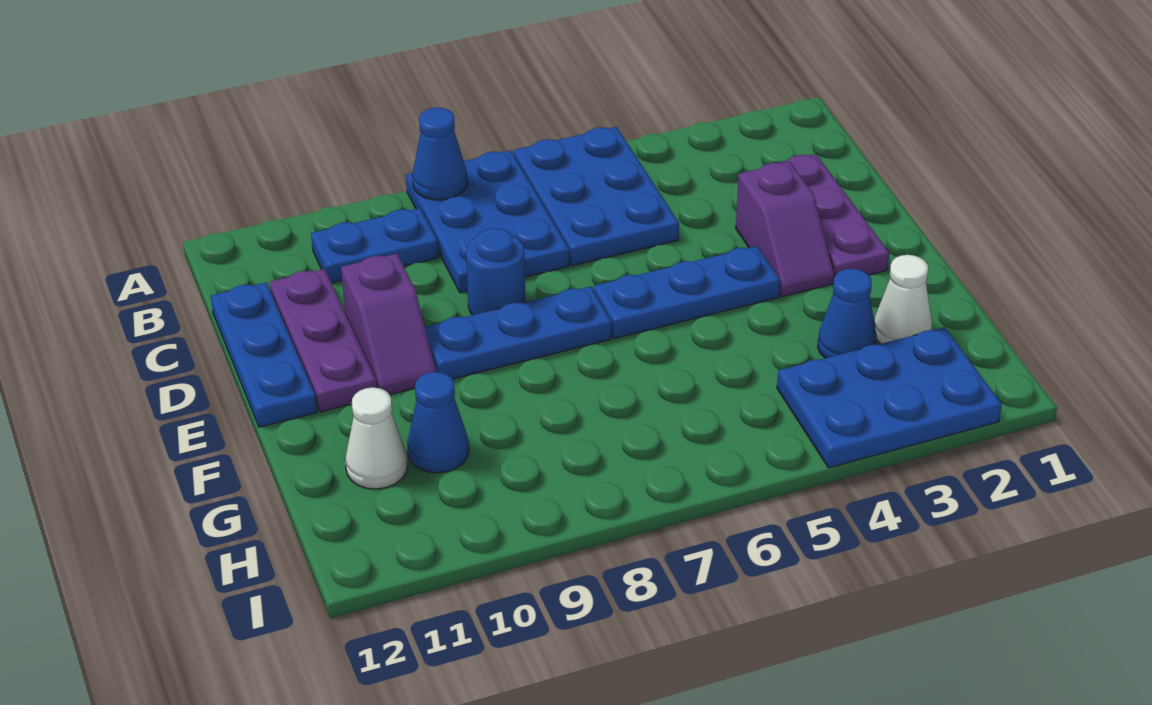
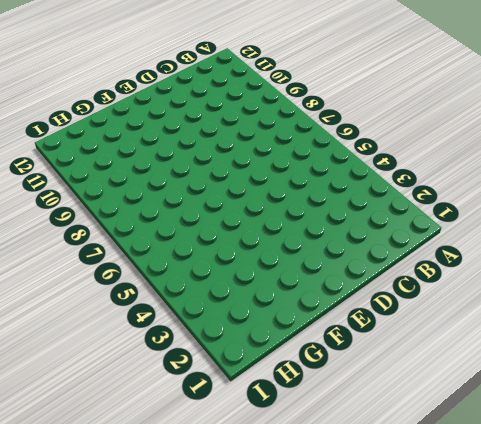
none -> blue plate A5:C6 level 1
none -> blue plate A7:C8 level 1
none -> blue plate B9:B10 level 1

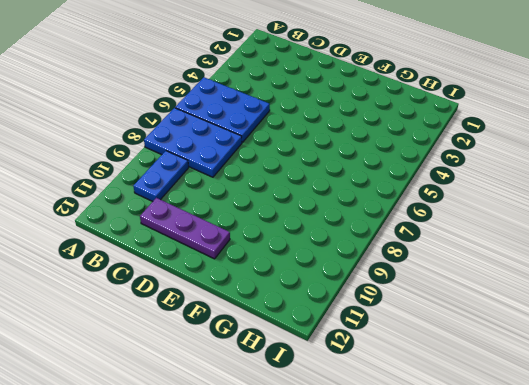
none -> purple plate C2:E2 level 1
none -> blue plate C12:E12 level 1
none -> purple slope D3:E3 level 1 top D

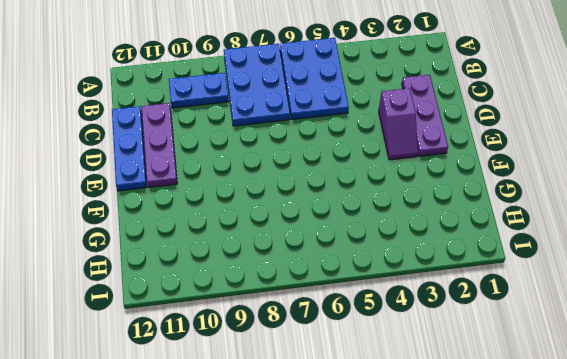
none -> blue round brick D8 level 1
none -> purple slope D10:E10 level 1 top D
none -> blue plate E4:E6 level 1

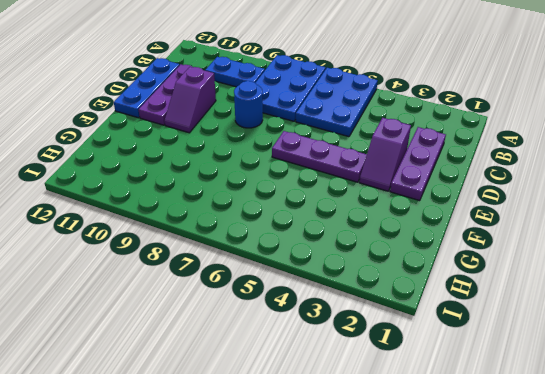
purple plate E4:E6 level 1 -> blue plate E4:E6 level 1
none -> blue plate E7:E9 level 1
none -> white cone G2 level 1
none -> blue cone G3 level 1

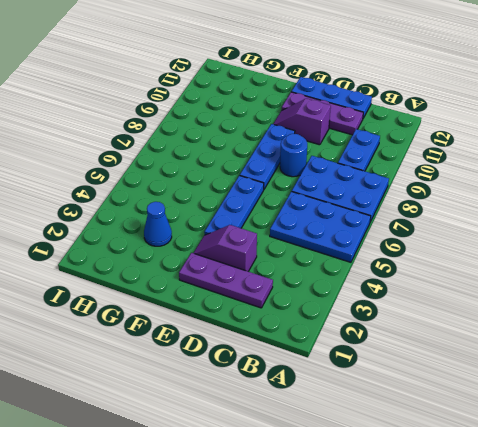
none -> white cone G2 level 1
none -> blue cone G10 level 1
none -> white cone G11 level 1

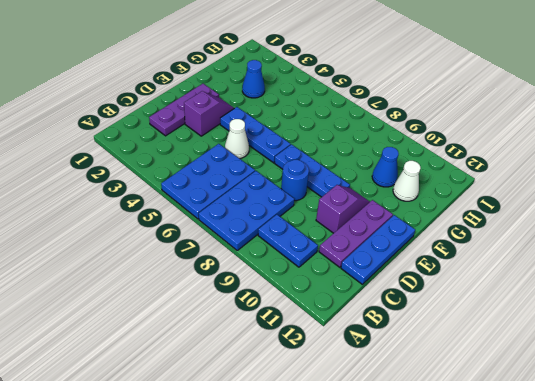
white cone D5 level 1 -> white cone G2 level 1
none -> blue plate H2:I4 level 1
none -> blue cone A8 level 2

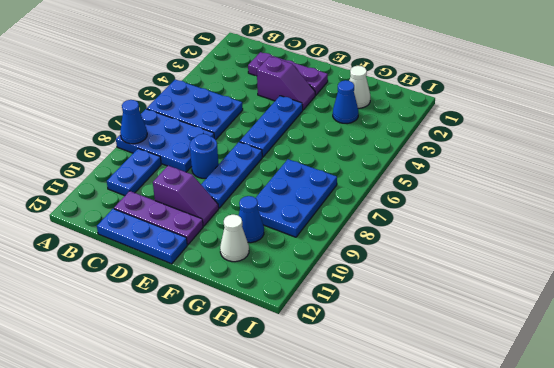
blue plate G7:H9 level 1 -> blue plate H2:I4 level 1

